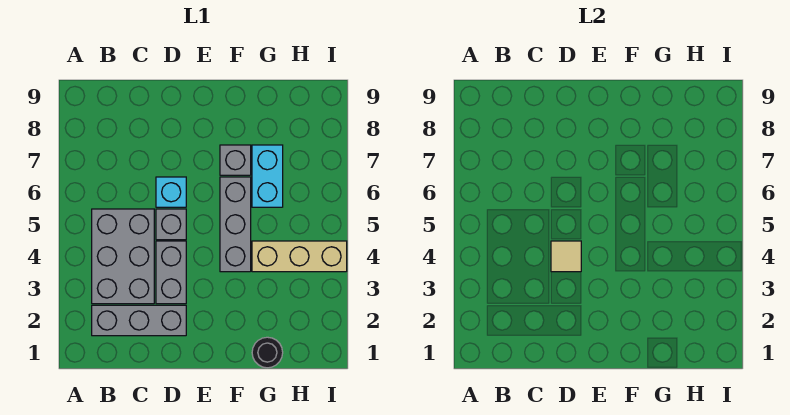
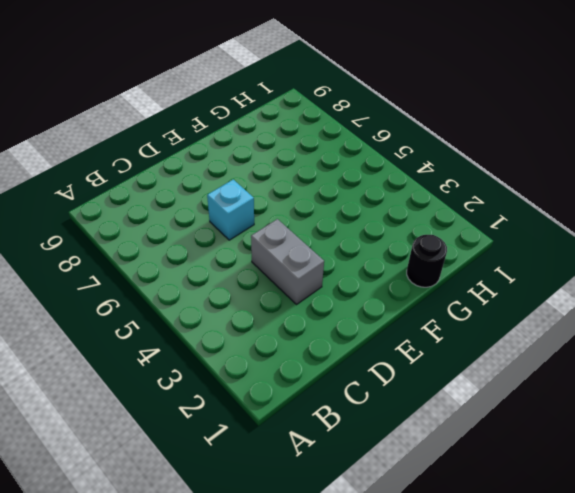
none -> grey brick B2:D2 level 1
none -> grey brick B3:C5 level 1

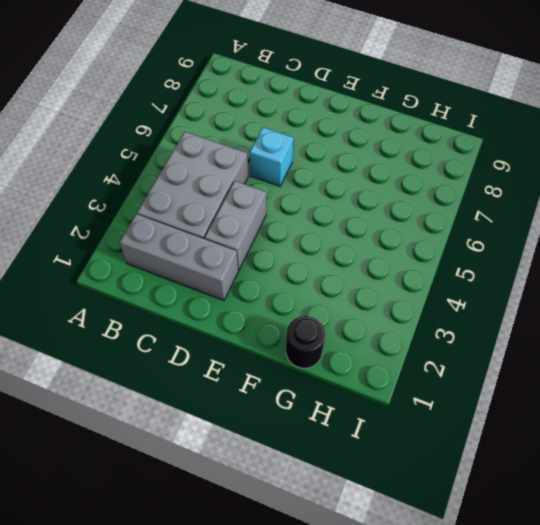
none -> grey brick D5 level 1
none -> grey brick F4:F6 level 1

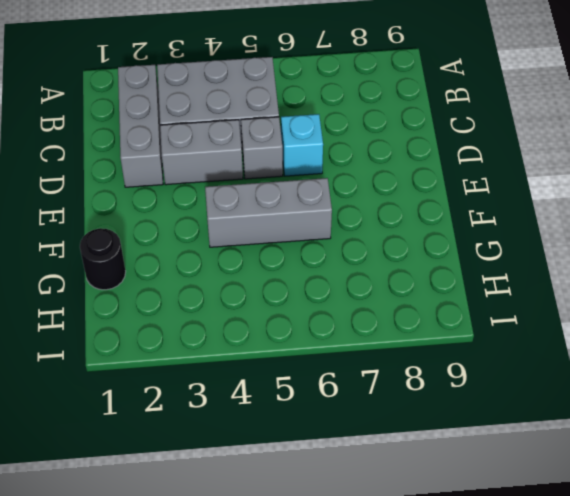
none -> grey brick F7 level 1
none -> tan brick G4:I4 level 1

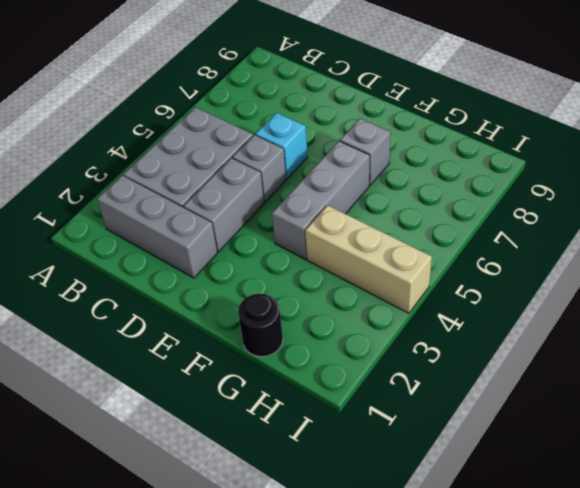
none -> cyan brick G6:G7 level 1
none -> tan tile D4 level 2

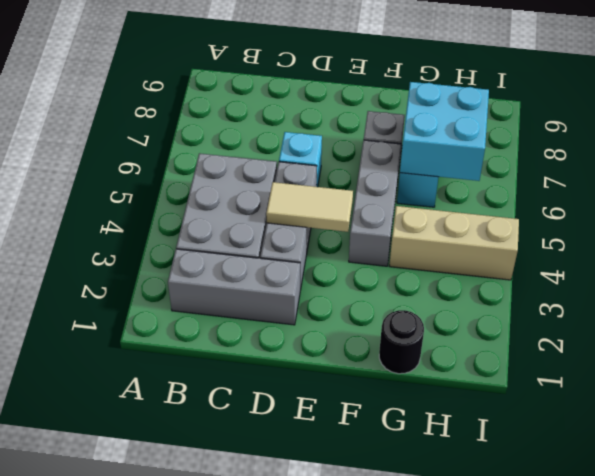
tan tile D4:E4 level 2 -> tan tile D4 level 2
cyan brick G6:H7 level 2 -> none

